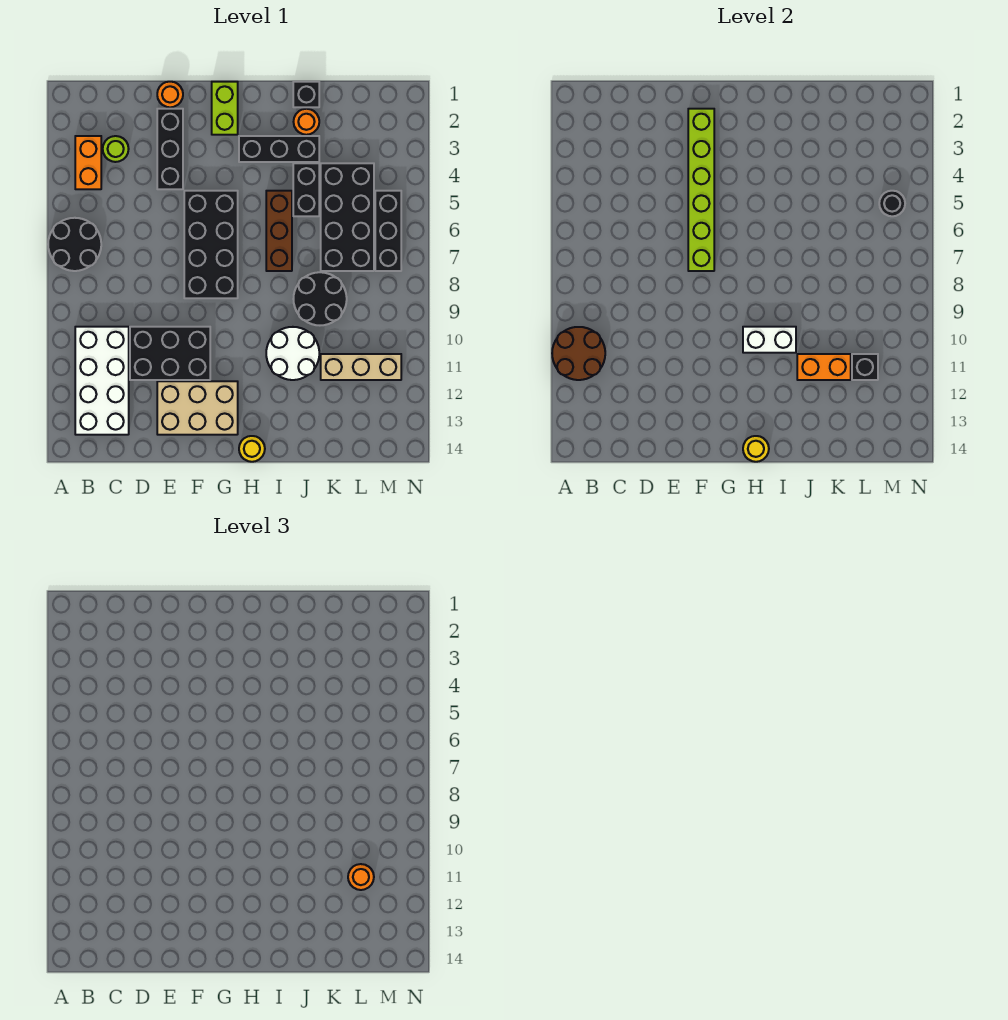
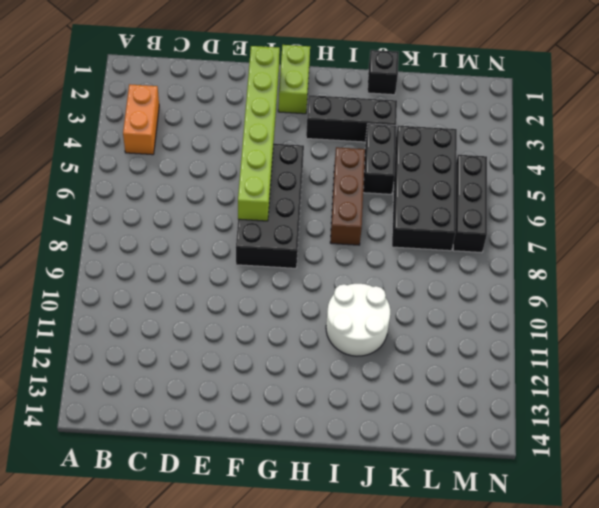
none -> black round brick A6:B7 level 1
none -> white brick B10:C13 level 1
none -> lime round brick C3 level 1

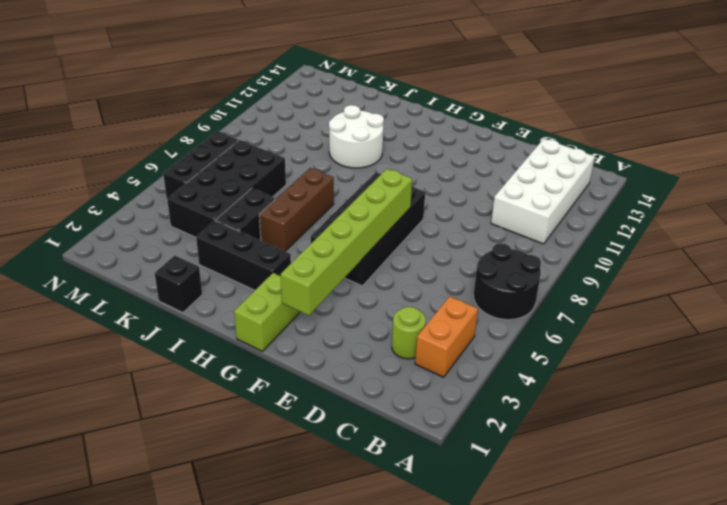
none -> black brick D10:F11 level 1
none -> orange round brick E1 level 1
none -> black brick E2:E4 level 1

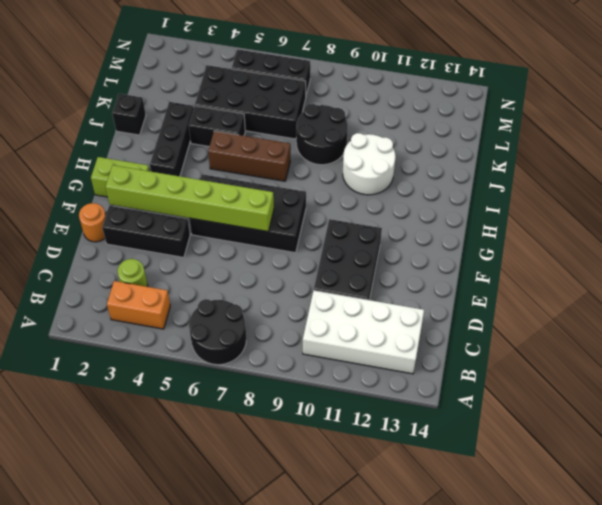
none -> tan brick E12:G13 level 1
none -> yellow round brick H14 level 1
none -> orange round brick J2 level 1

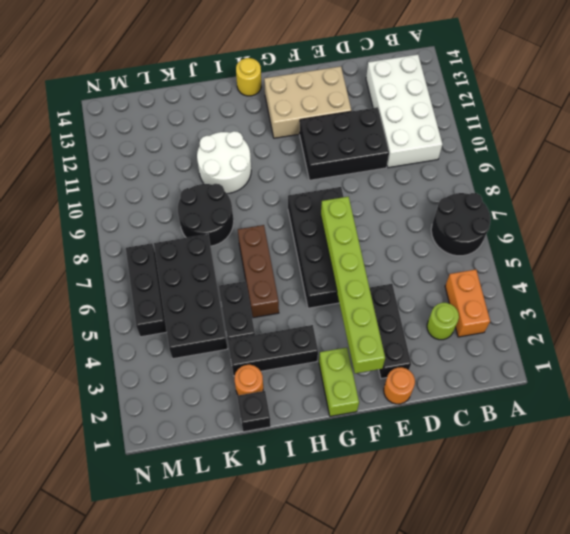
none -> tan brick K11:M11 level 1
none -> brown round brick A10:B11 level 2
none -> white brick H10:I10 level 2

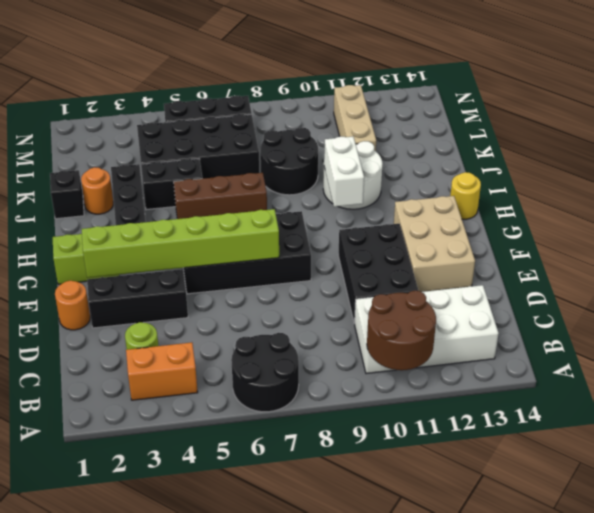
none -> yellow round brick H14 level 2
none -> orange brick J11:K11 level 2
none -> black brick L11 level 2

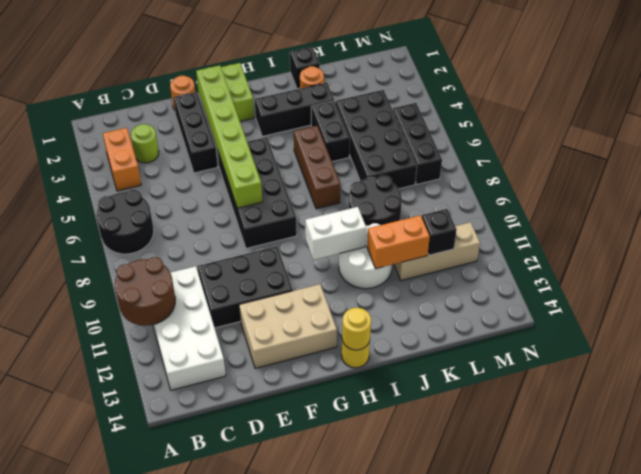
none -> black round brick M5 level 2
none -> orange round brick L11 level 3

